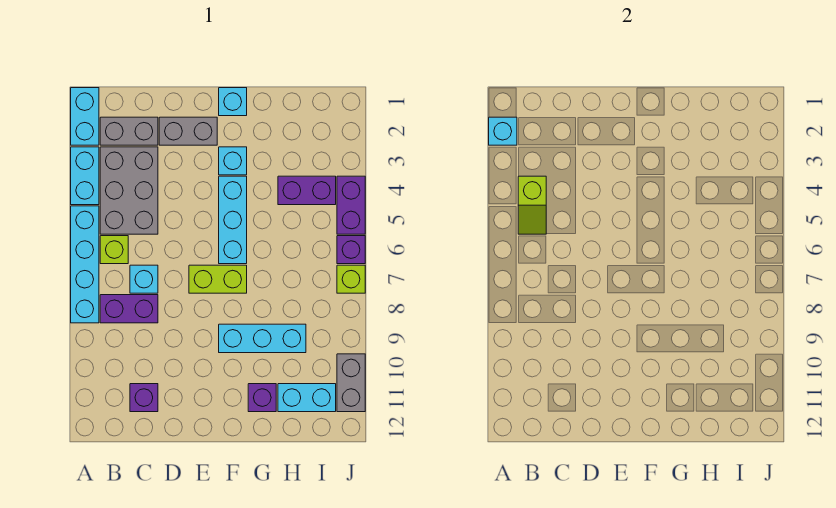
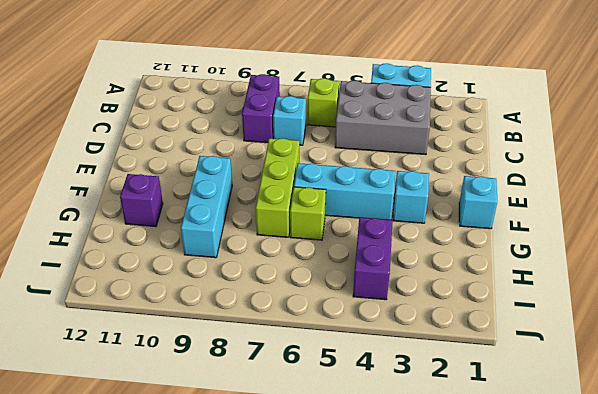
lime brick E7:G7 level 1 -> lime brick E7:F7 level 1
lime brick G6 level 1 -> lime brick J7 level 1
none -> cyan brick A1:A2 level 1
none -> cyan brick A5:A8 level 1
none -> grey brick B2:C2 level 1

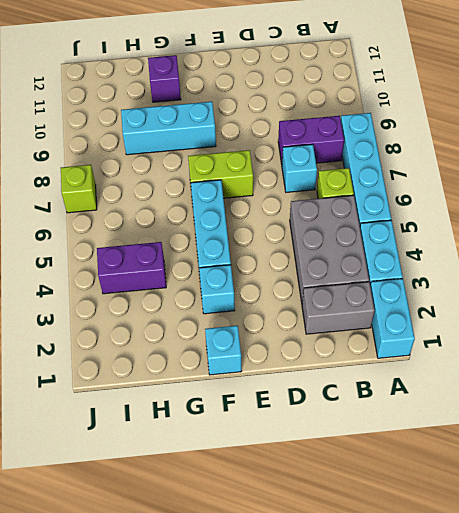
none -> purple brick C11 level 1
none -> grey brick D2:E2 level 1
none -> cyan brick H11:I11 level 1

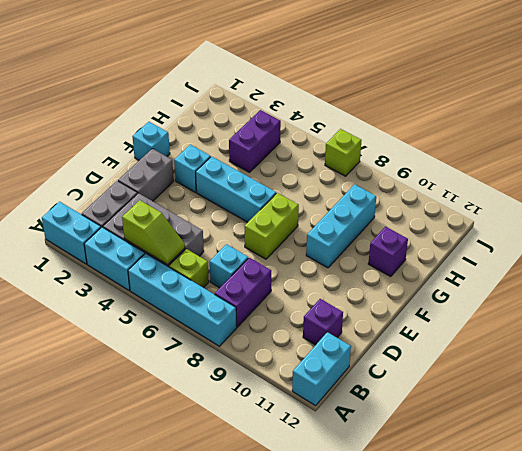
cyan brick A12:B12 level 1 -> cyan brick H11:I11 level 1
none -> purple brick J4:J5 level 1
none -> purple brick J6 level 1
none -> grey brick J10:J11 level 1

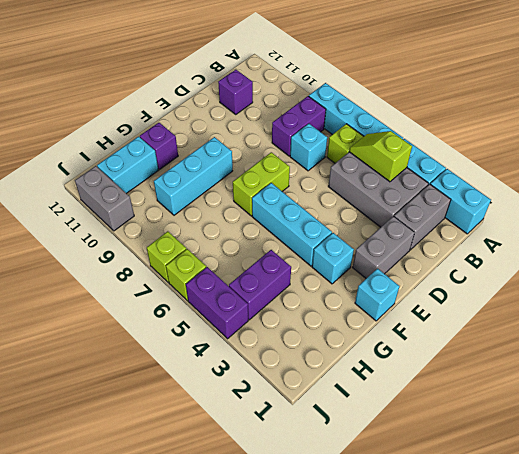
lime brick J6 level 1 -> purple brick J6 level 1
none -> cyan brick A2 level 2

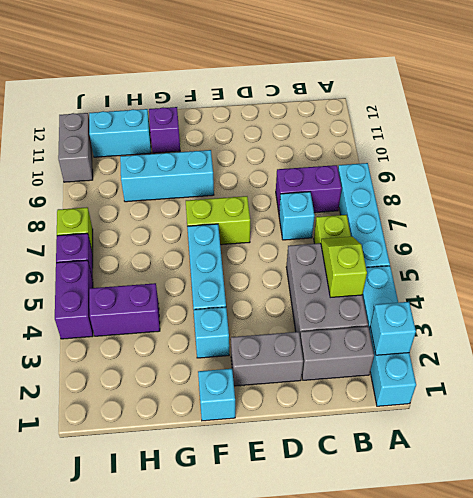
none -> purple brick C11 level 1

